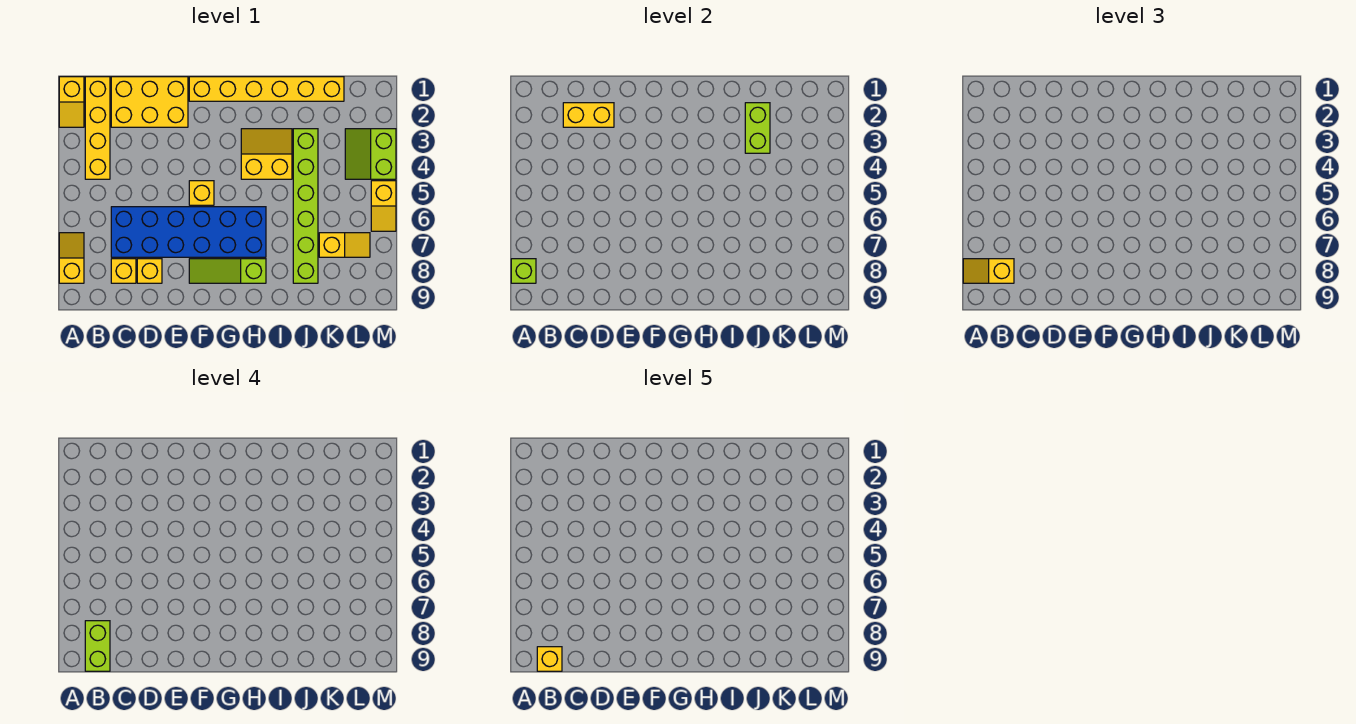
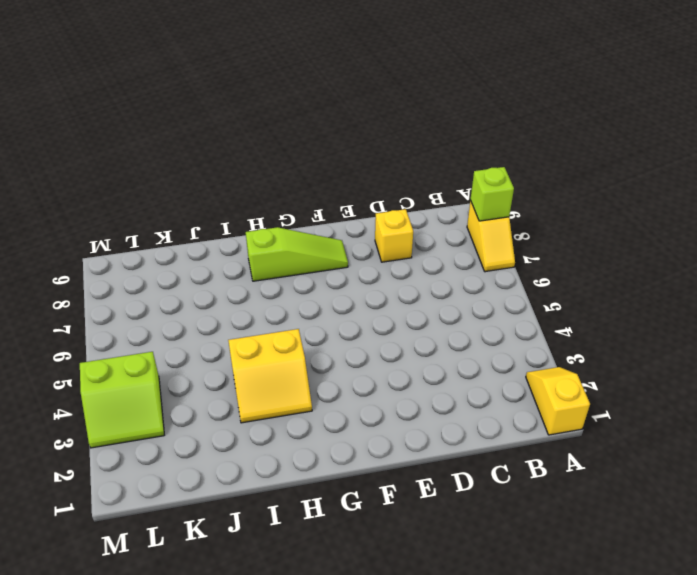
lime slope L3:M4 level 1 top 4 -> lime slope L3:M4 level 1 top M
none -> yellow brick B1:B4 level 1
none -> yellow brick C1:E2 level 1
none -> blue brick C6:H7 level 1

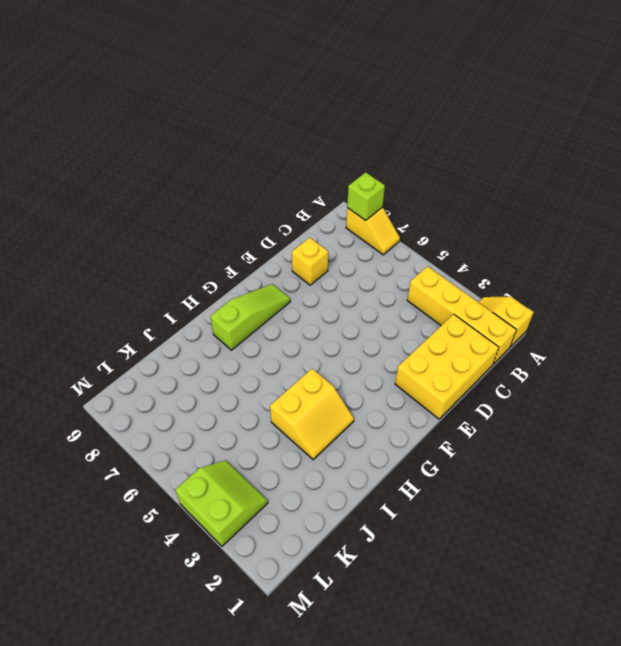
none -> blue brick C6:H7 level 1
none -> yellow brick C8 level 1
none -> yellow brick F1:K1 level 1

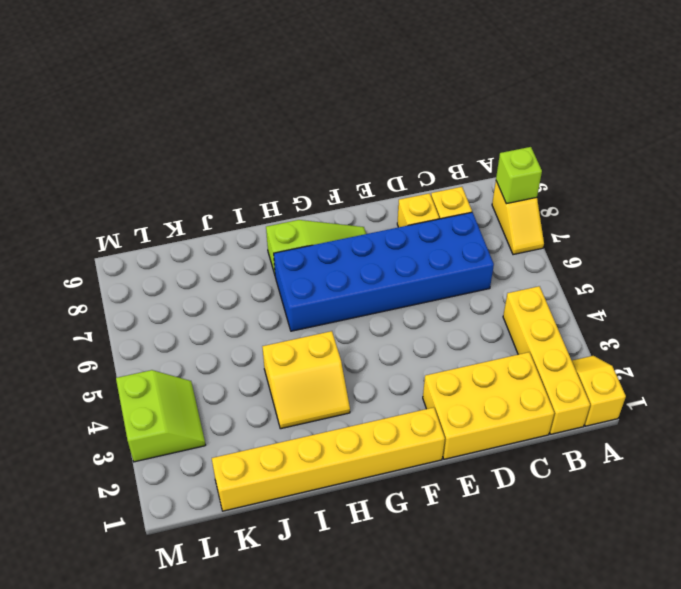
none -> yellow brick F5 level 1
none -> lime brick J3:J8 level 1
none -> yellow slope K7:L7 level 1 top K

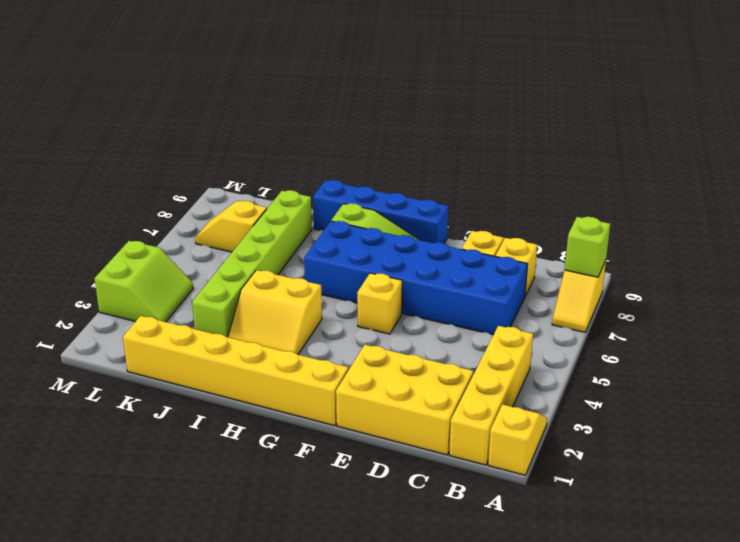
blue brick F9:I9 level 1 -> none
none -> yellow slope M5:M6 level 1 top 5
none -> yellow brick C2:D2 level 2
none -> lime brick J2:J3 level 2

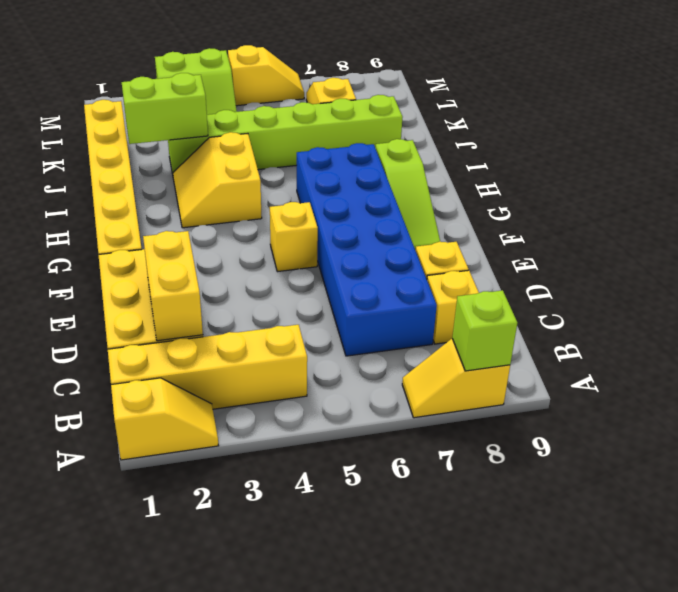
none -> yellow slope A8:B8 level 3 top B
none -> lime brick B8:B9 level 4
none -> yellow brick B9 level 5

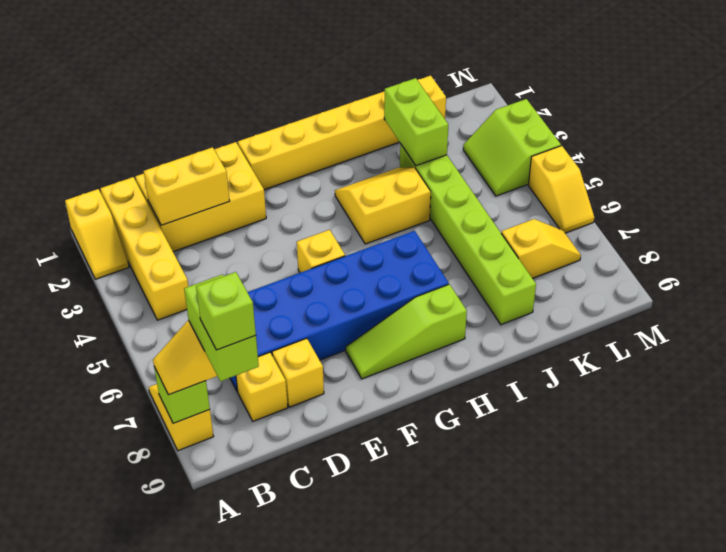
lime brick B9 level 5 -> yellow brick B9 level 5

